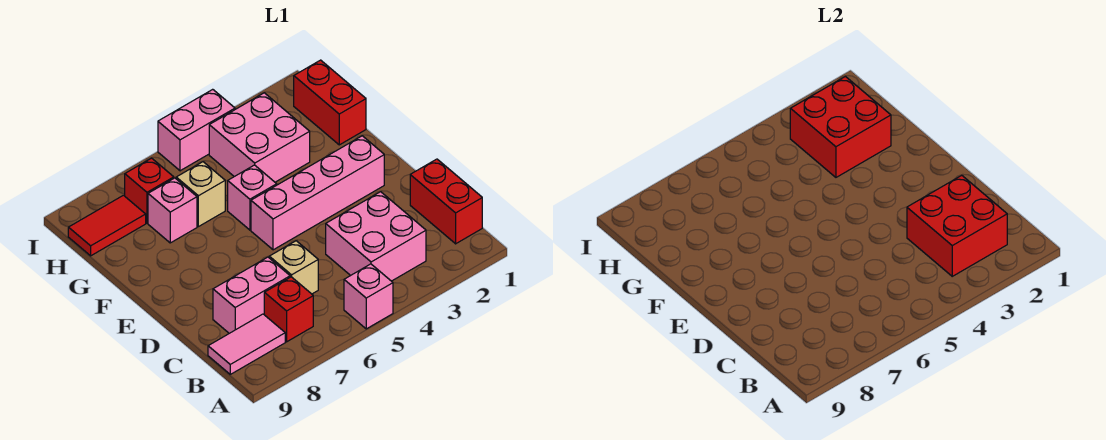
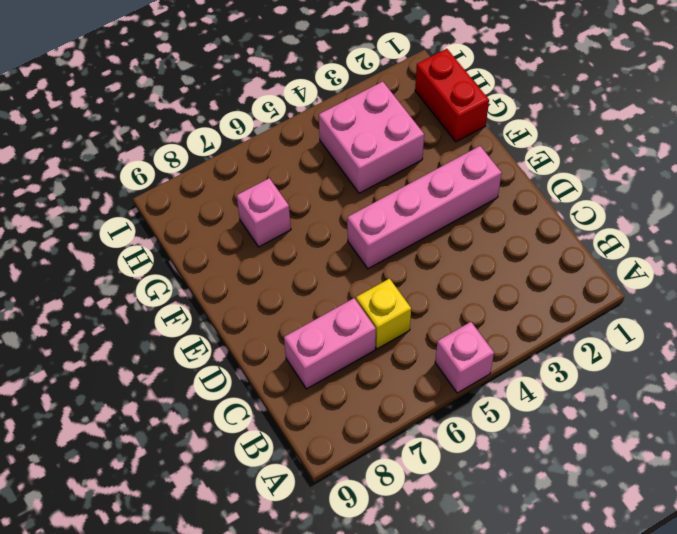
yellow brick C6 level 1 -> tan brick C6 level 1
none -> red brick B1:C1 level 1
none -> pink brick B3:C4 level 1
none -> red brick B7 level 1

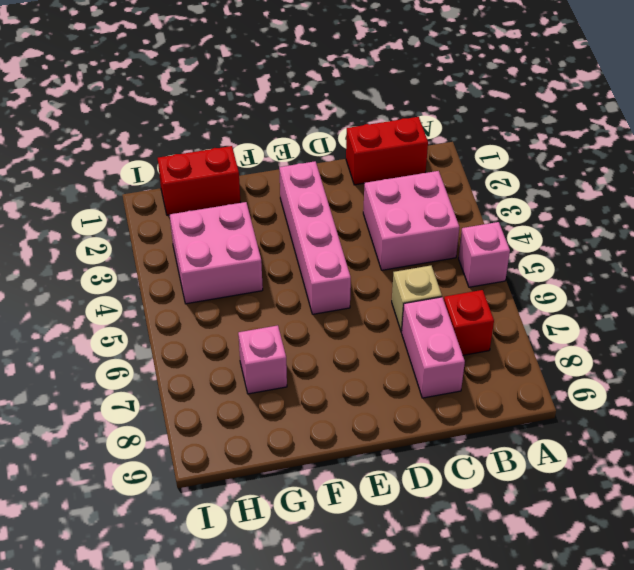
none -> pink tile B8:B9 level 1
none -> pink brick F5 level 1
none -> tan brick G6 level 1

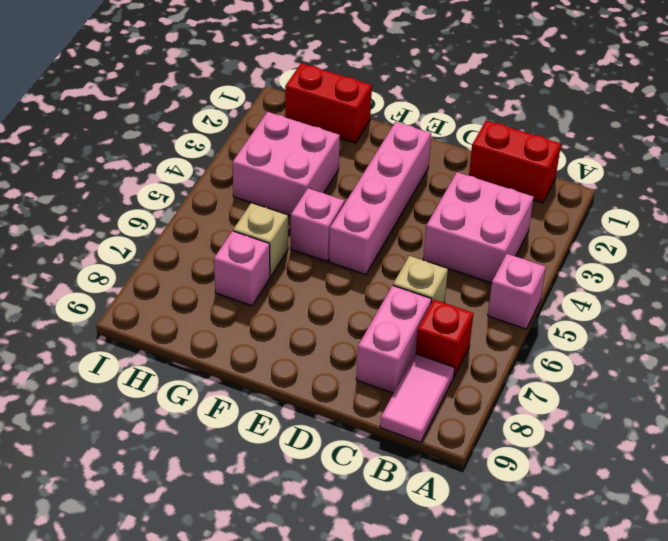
none -> red brick H7 level 1
none -> red tile H8:H9 level 1
none -> pink brick I4:I5 level 1

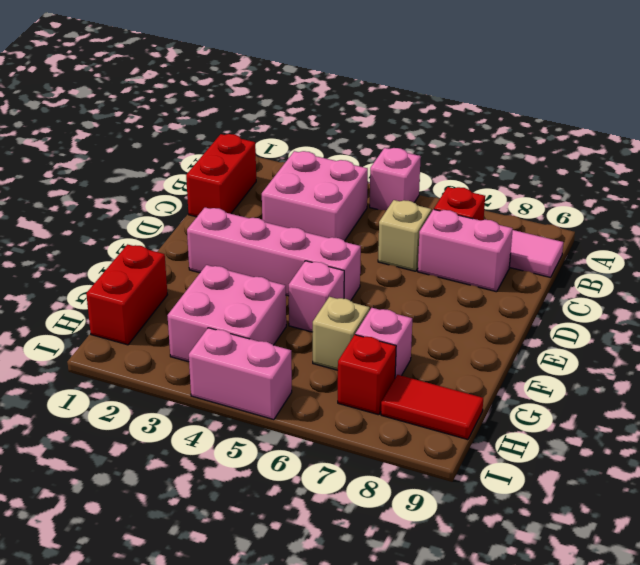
none -> red brick B2:C3 level 2
none -> red brick G2:H3 level 2

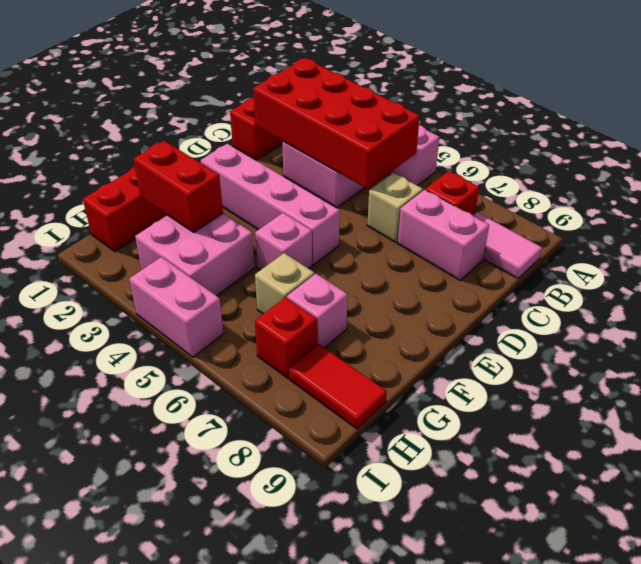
red brick B2:C5 level 2 -> red brick B2:C3 level 2
red brick G2:G3 level 2 -> red brick G2:H3 level 2

